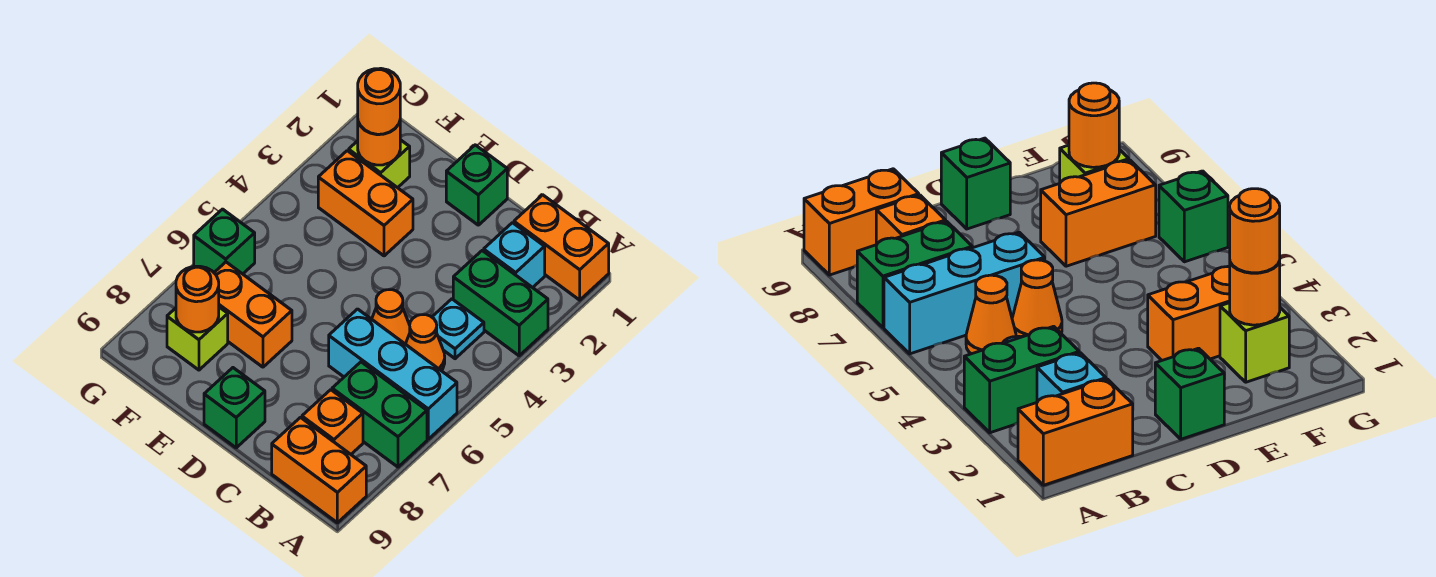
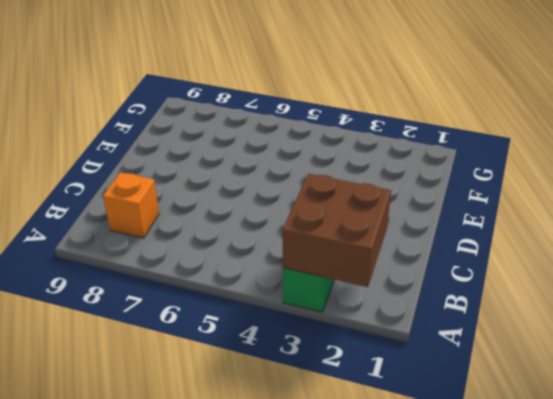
brown brick A2:B3 level 2 -> none
none -> orange brick A1:B1 level 1
none -> cyan brick A6:C6 level 1
none -> green brick A7:B7 level 1

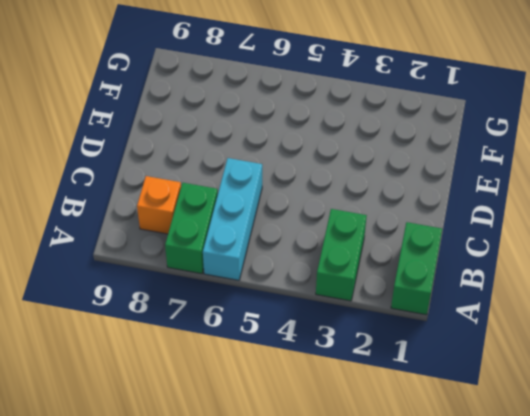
green brick A1:B1 level 1 -> orange brick A1:B1 level 1
none -> orange brick A9:B9 level 1
none -> cyan brick B2 level 1
none -> cyan plate B4 level 1

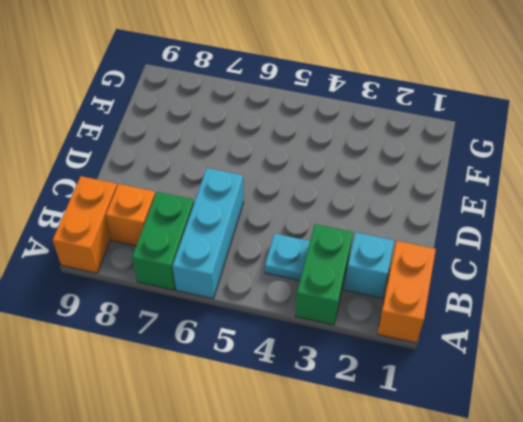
none -> orange cone B5 level 1
none -> orange cone C5 level 1
none -> green brick D1 level 1

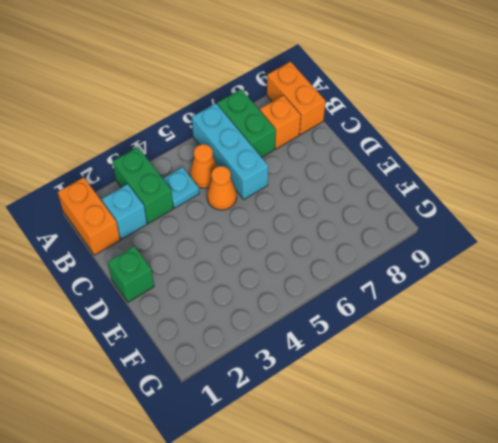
none -> green brick D9 level 1
none -> orange brick E3:F3 level 1
none -> orange brick E7:F7 level 1

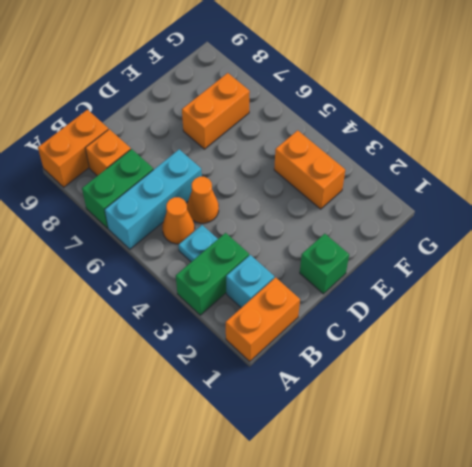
orange brick F3:F4 level 1 -> orange brick E3:F3 level 1
none -> green brick D9 level 1
none -> lime brick F2 level 1
none -> lime brick F8 level 1

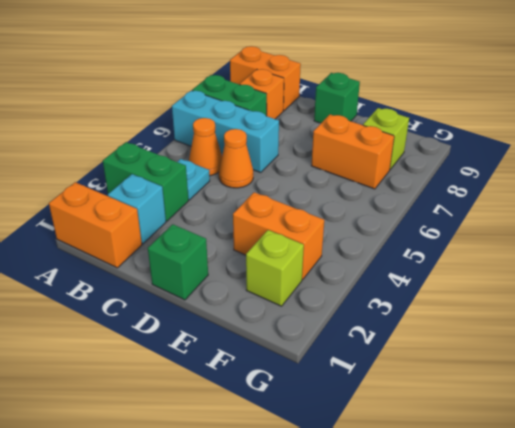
none -> green brick G6 level 1
none -> orange round brick F2 level 2
none -> orange round brick F8 level 2

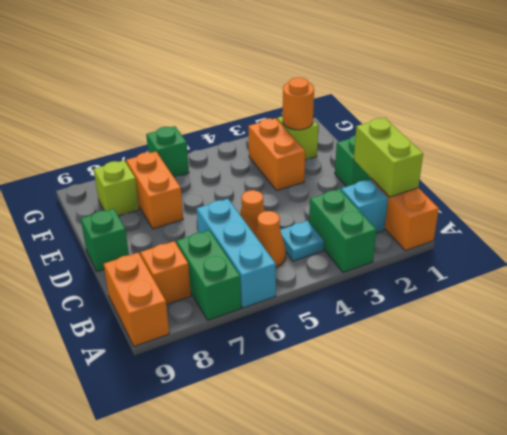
lime brick B1:C1 level 2 -> none
none -> orange round brick F8 level 2
none -> orange round brick F2 level 3

